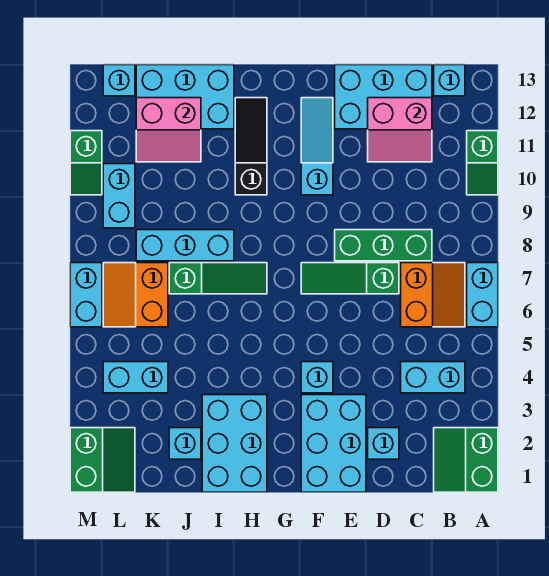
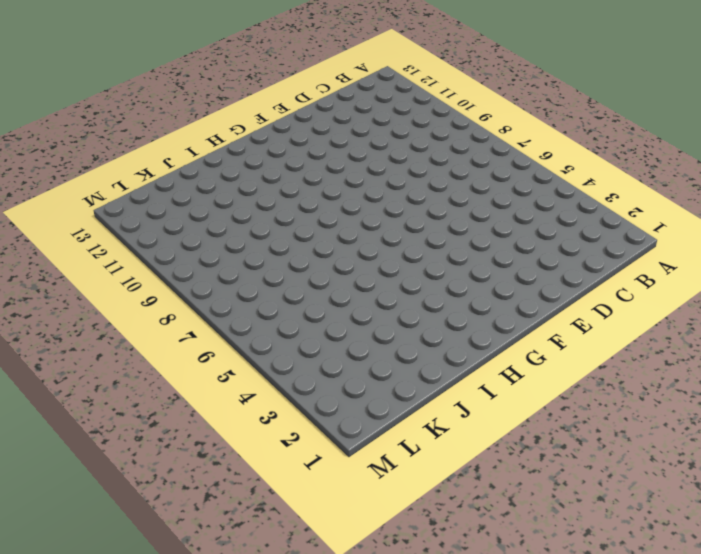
none -> green slope A1:B2 level 1 top A
none -> cyan brick A6:A7 level 1
none -> green slope A10:A11 level 1 top 11

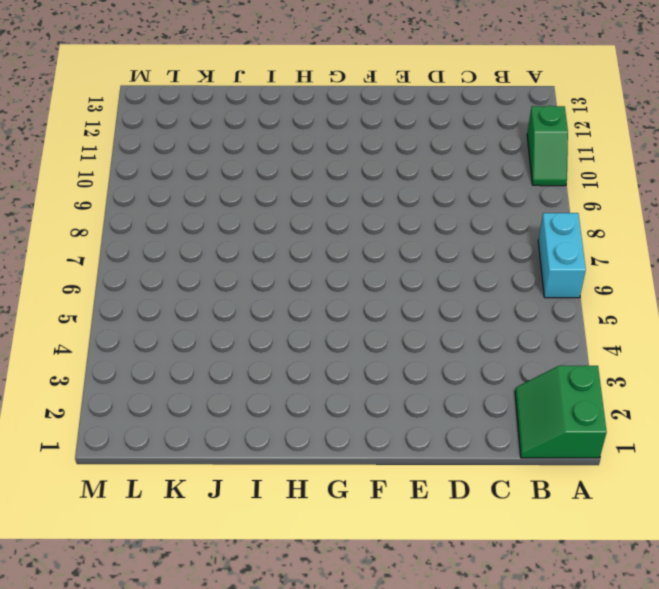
none -> cyan brick B4:C4 level 1
none -> orange slope B6:C7 level 1 top C
none -> cyan brick B13 level 1

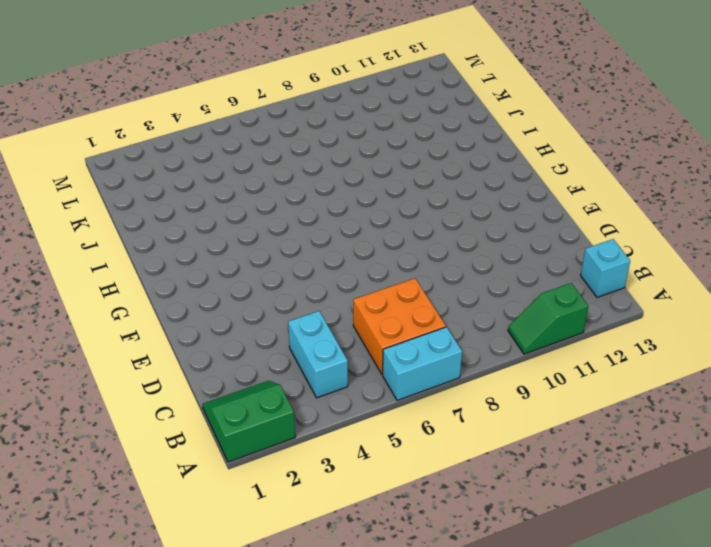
orange brick B6:C7 level 1 -> orange slope B6:C7 level 1 top C
none -> green brick C8:E8 level 1
none -> cyan brick C12:E13 level 1
none -> cyan brick D2 level 1

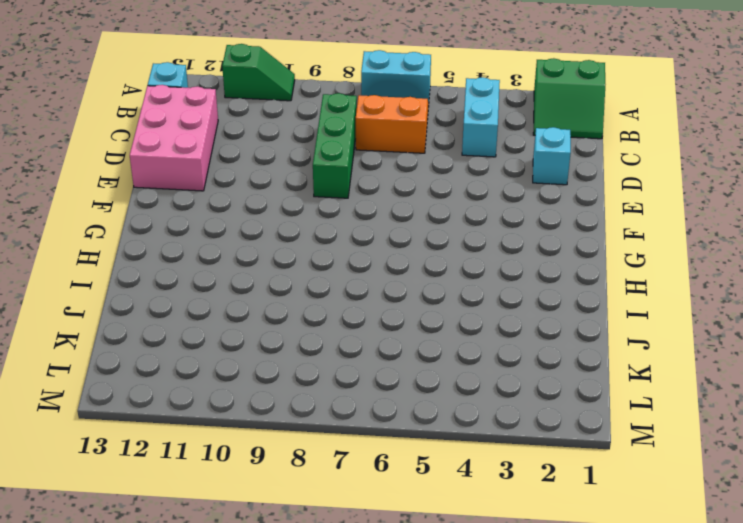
pink brick C12:E13 level 1 -> cyan brick C12:E13 level 1
none -> green slope D7:F7 level 1 top D
none -> cyan brick E1:F3 level 1
none -> cyan brick F4 level 1

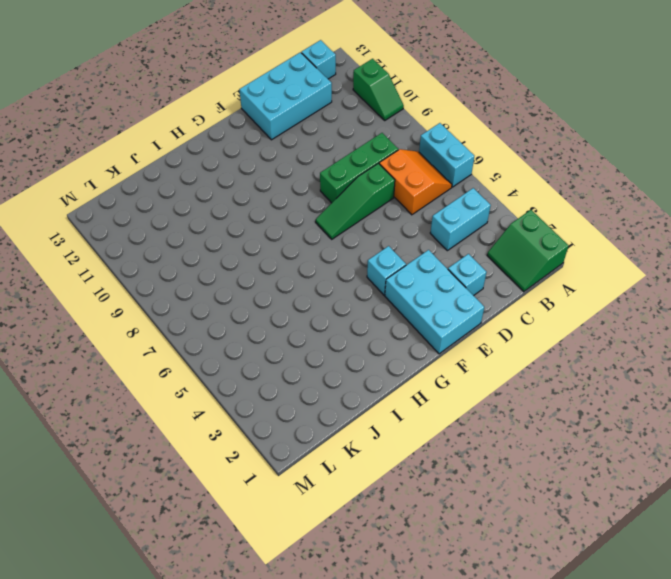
none -> cyan slope F10:F12 level 1 top 10
none -> cyan brick H1:I3 level 1
none -> green slope H7:J7 level 1 top J

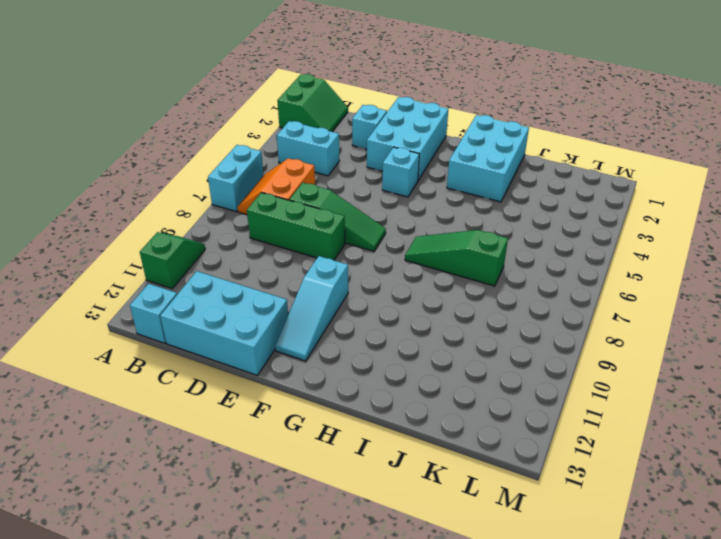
none -> black slope H10:H12 level 1 top 10
none -> cyan brick I8:K8 level 1
none -> cyan brick I12:K13 level 1

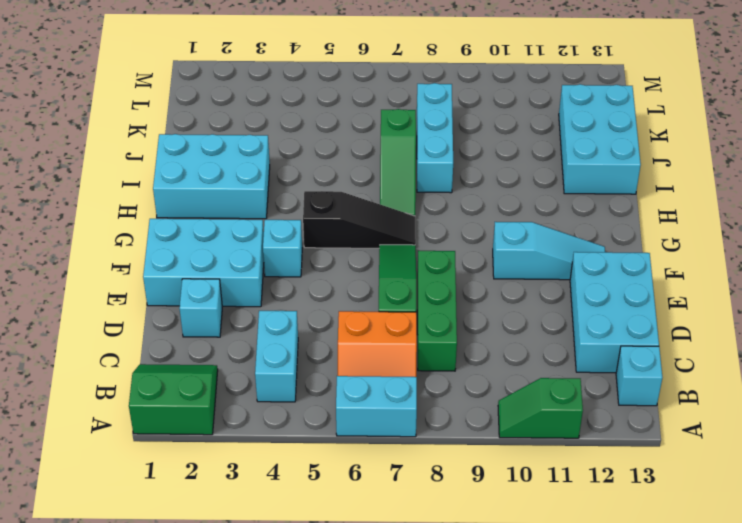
black slope G5:G7 level 1 top 5 -> black slope H10:H12 level 1 top 10
none -> cyan brick J2 level 1
none -> cyan brick K4:L4 level 1
none -> orange slope K6:L7 level 1 top K

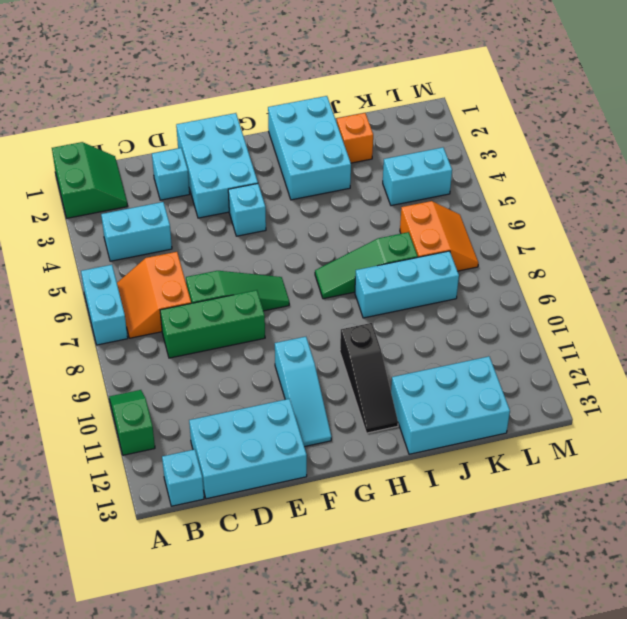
orange brick J2 level 1 -> cyan brick J2 level 1
none -> green slope L1:M2 level 1 top M
none -> cyan brick L9:L10 level 1
none -> cyan brick L13 level 1

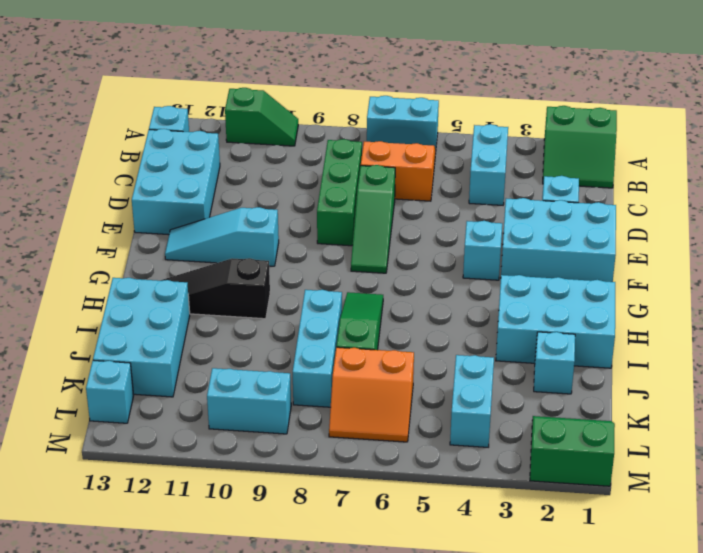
none -> cyan brick M6:M7 level 1
none -> green slope M10:M11 level 1 top 11
none -> pink slope C11:D12 level 2 top 12

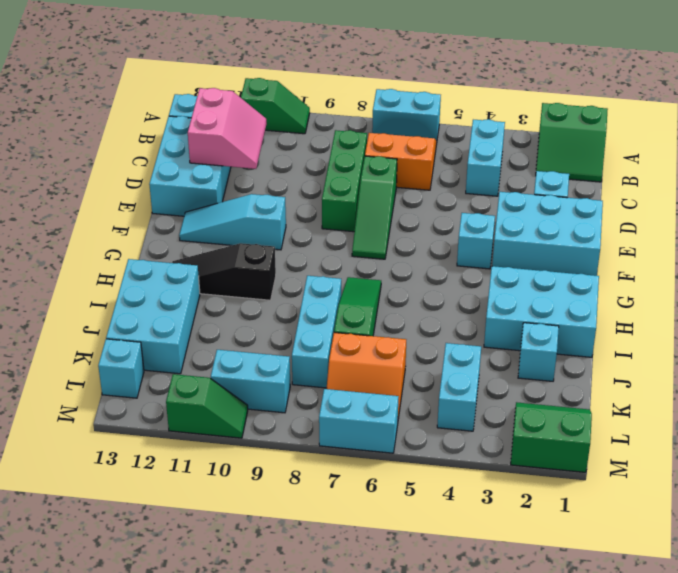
none -> pink slope J11:K12 level 2 top 12

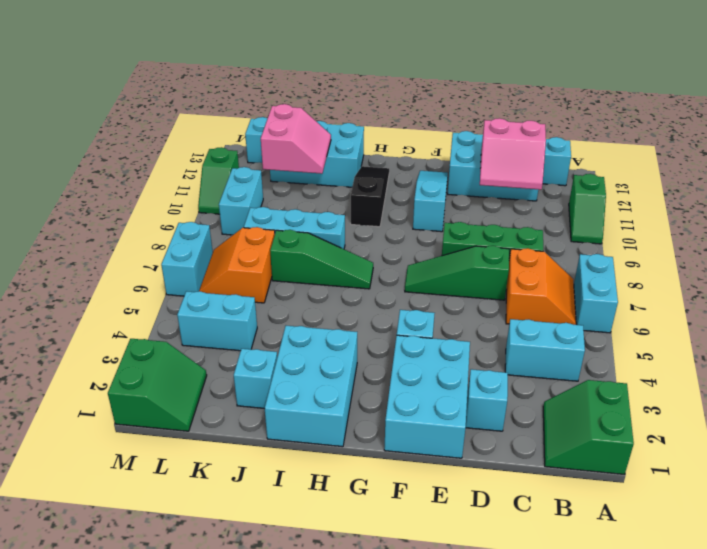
pink slope J11:K12 level 2 top K -> pink slope J11:K12 level 2 top 12

